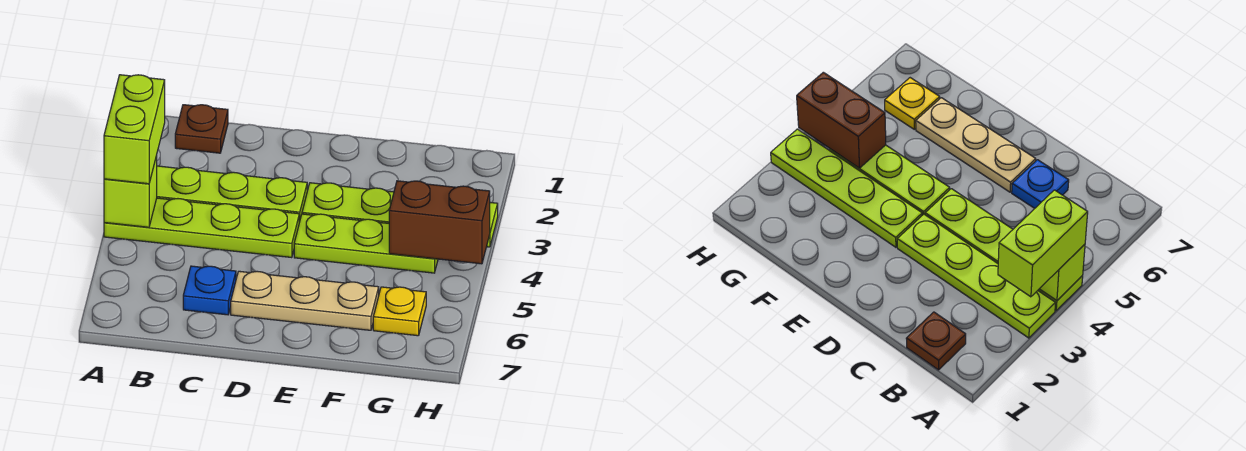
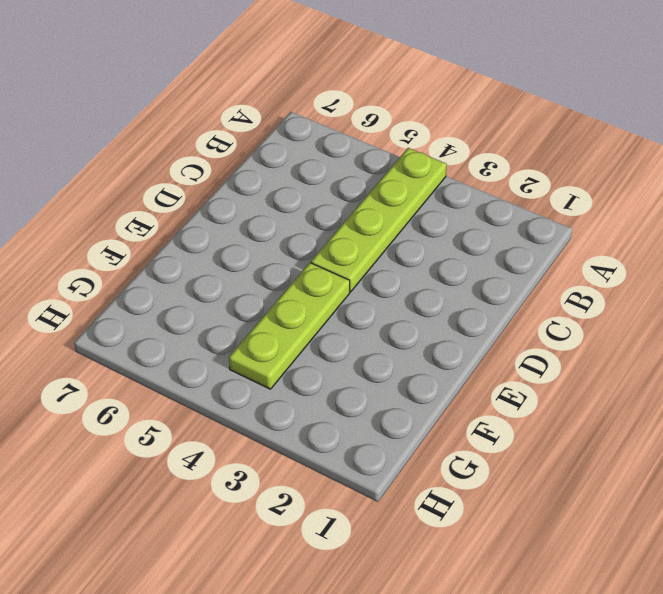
none -> lime plate A3:D3 level 1
none -> brown plate B1 level 1

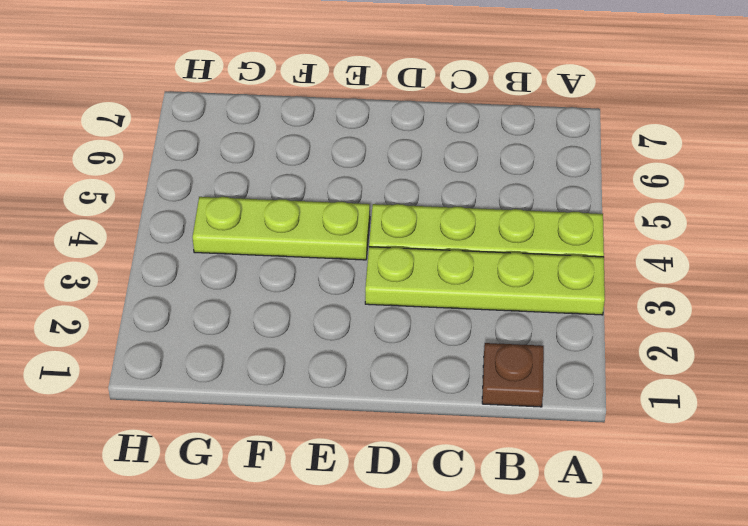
none -> blue plate C6 level 1
none -> tan plate D6:F6 level 1

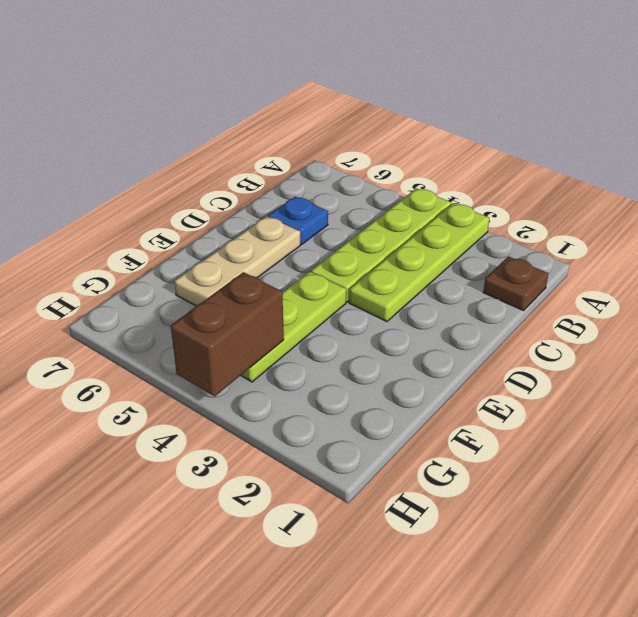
none -> lime plate E3:H3 level 1
none -> yellow plate G6 level 1

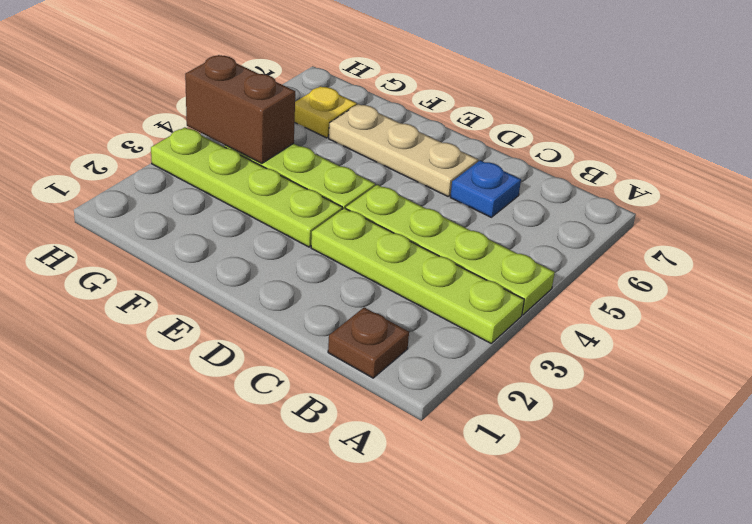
none -> lime brick A4 level 2
none -> lime brick A3:A4 level 3

